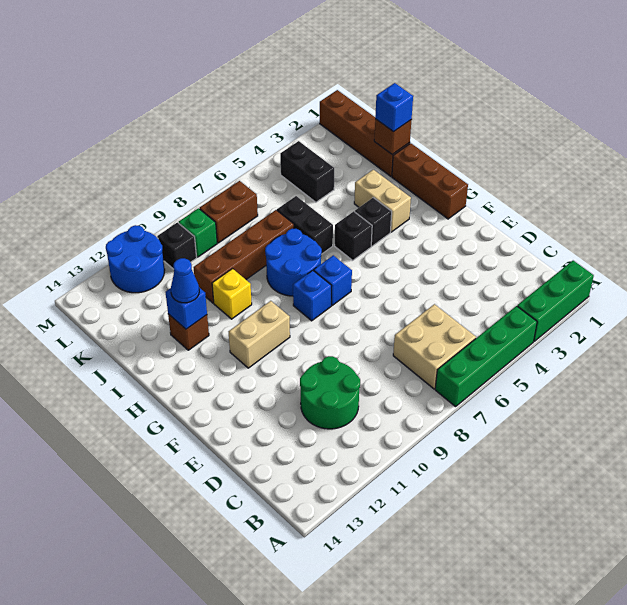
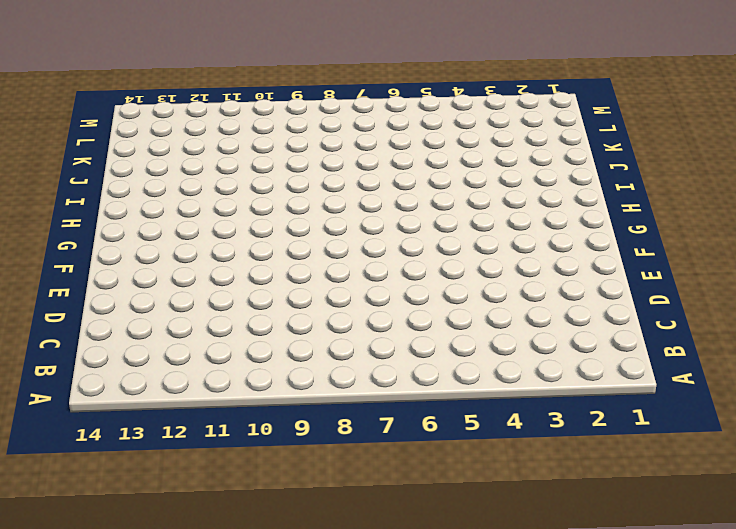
none -> green brick A1:A3 level 1
none -> green brick A4:A7 level 1
none -> tan brick B6:C7 level 1

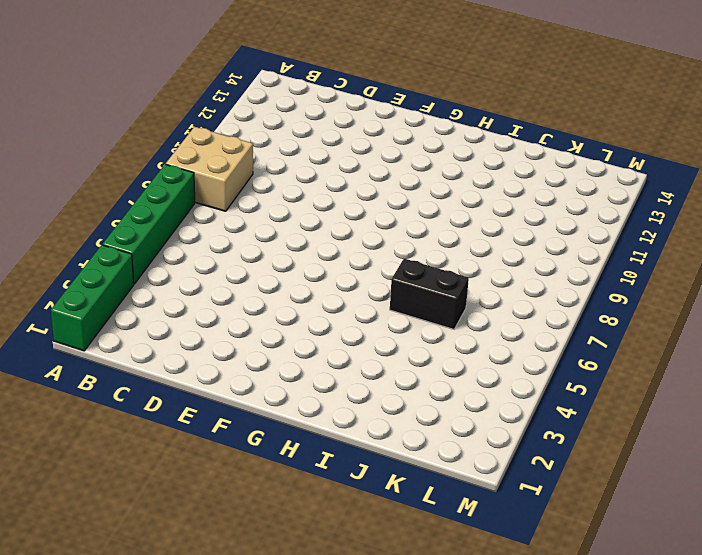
tan brick A8:B9 level 1 -> tan brick B6:C7 level 1
none -> green round brick C10:D11 level 1
none -> brown brick G1:I1 level 1
none -> blue brick G7 level 1

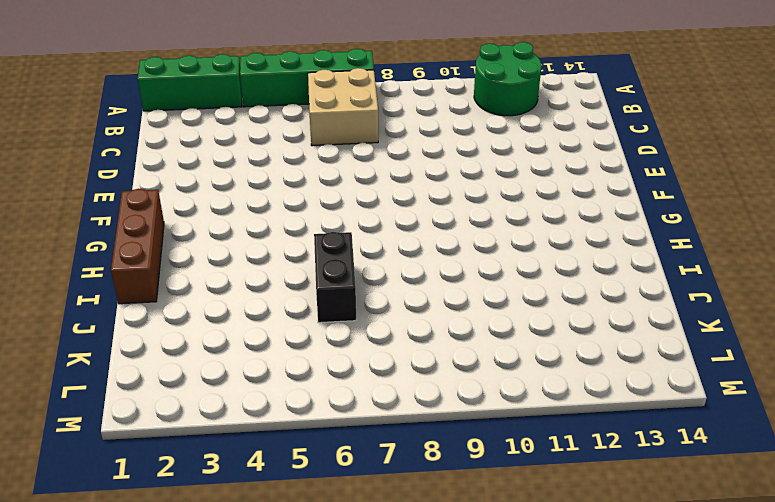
green round brick A11:B12 level 1 -> green round brick C10:D11 level 1
none -> blue brick G7 level 1
none -> blue brick G8 level 1
none -> tan brick G10:G11 level 1

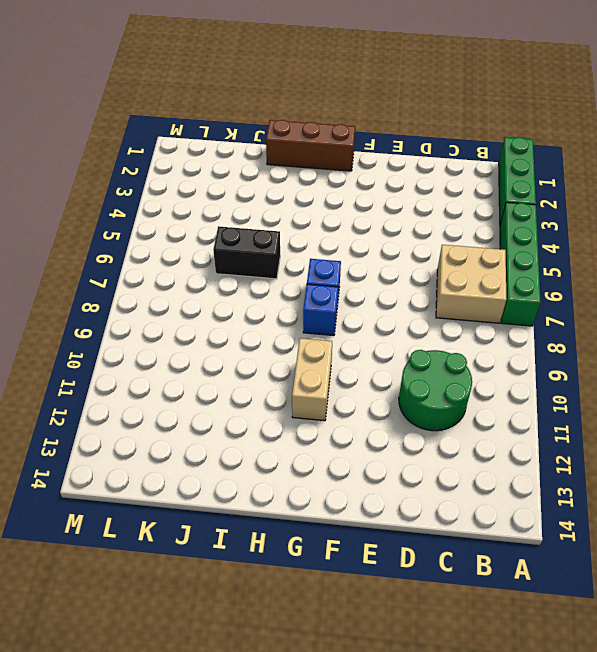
none -> tan brick H3:I3 level 1
none -> black brick H4 level 1
none -> black brick H5 level 1

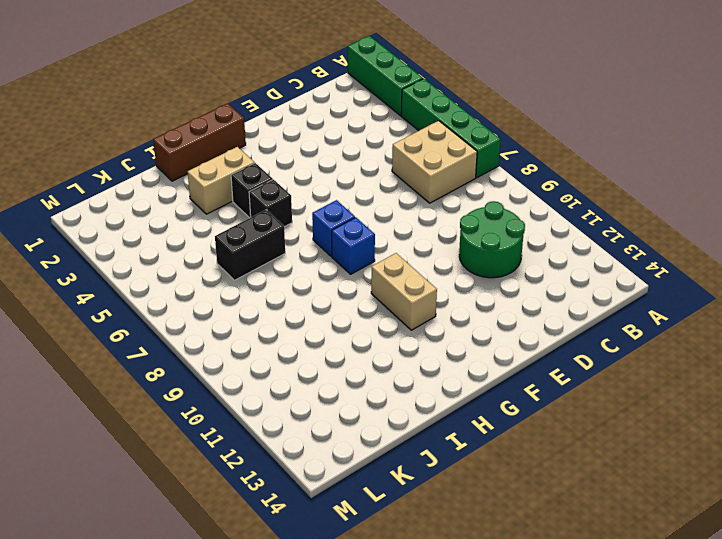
none -> blue round brick H7:I8 level 1
none -> yellow brick I10 level 1
none -> brown brick I12 level 1

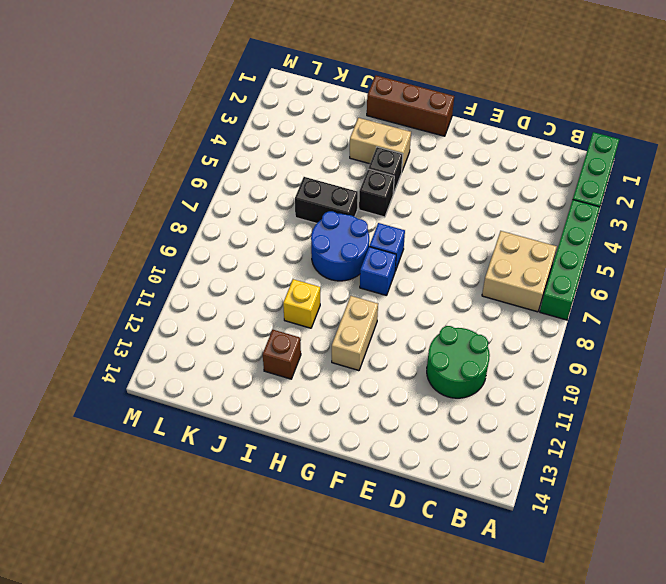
none -> brown brick J1:M1 level 1
none -> brown brick J7:J10 level 1
none -> black brick K4:L4 level 1

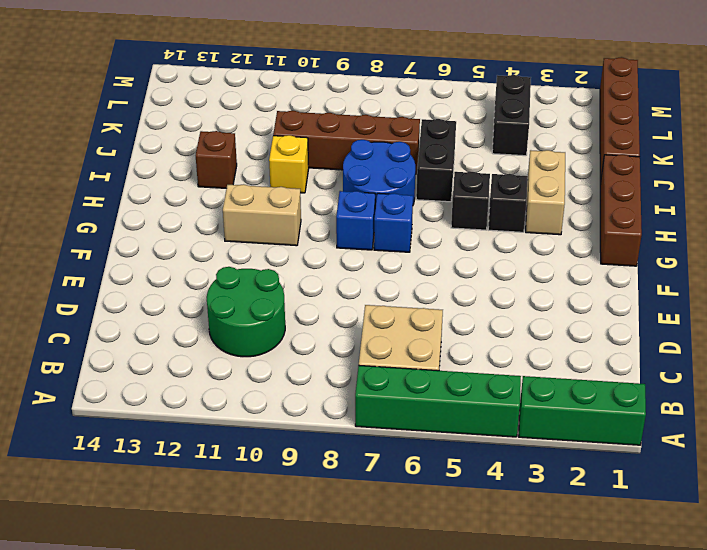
none -> brown brick L7:L8 level 1
none -> green brick L9 level 1
none -> black brick L10 level 1

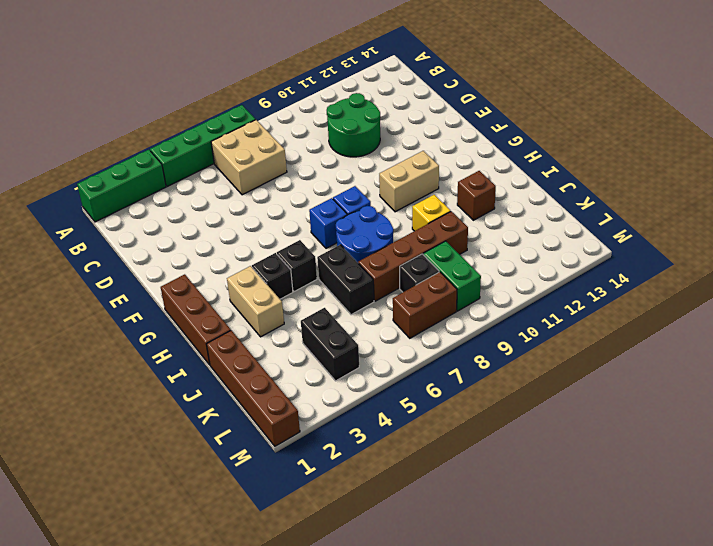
black brick K8 level 1 -> black brick L10 level 1
green brick K9:L9 level 1 -> green brick L9 level 1
none -> blue round brick L11:M12 level 1
none -> blue brick I12 level 2
none -> brown brick J1 level 2

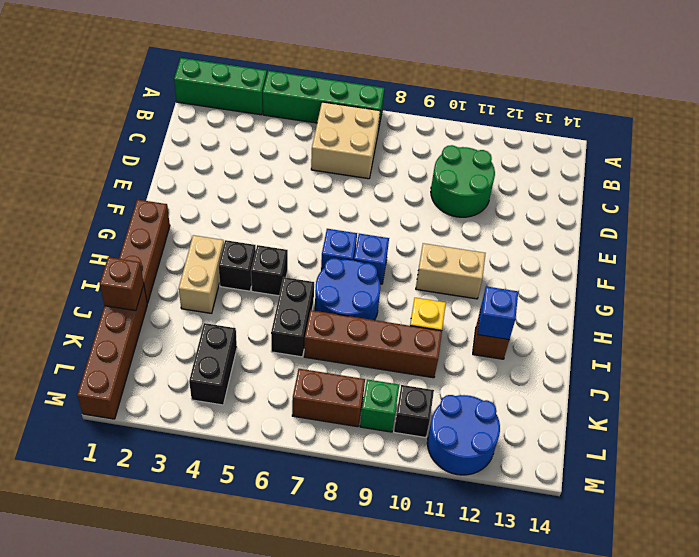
none -> blue cone I12 level 3
none -> blue brick J1 level 3

